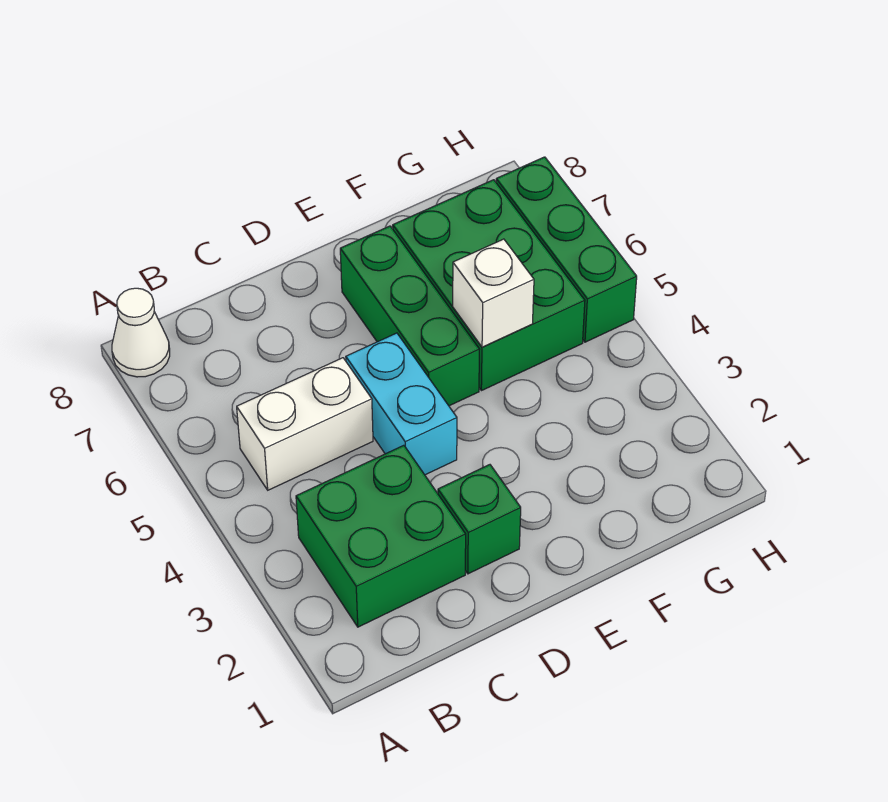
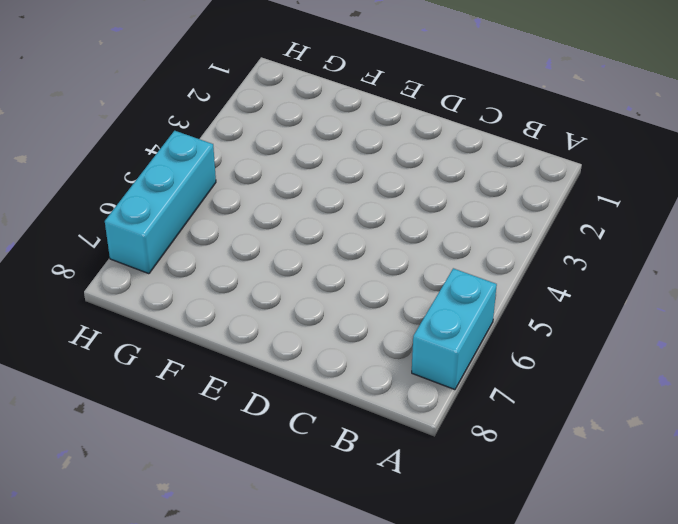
cyan brick A6:A7 level 1 -> cyan brick D4:D5 level 1
cyan brick H5:H7 level 1 -> green brick H5:H7 level 1
none -> white cone A8 level 1
none -> green brick B2:C3 level 1

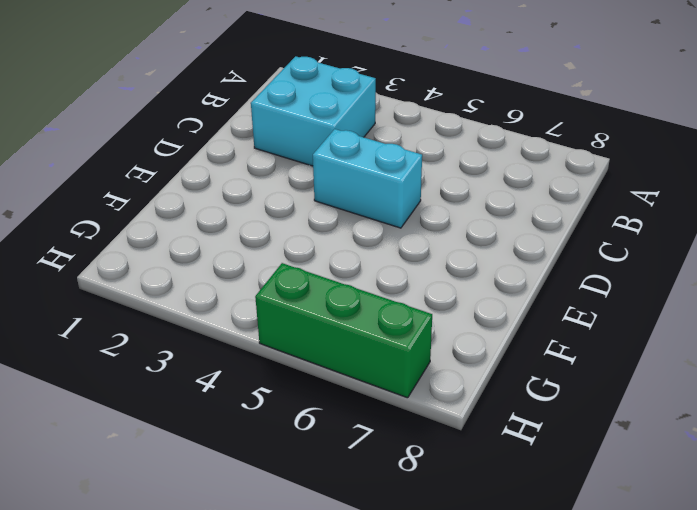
cyan brick B2:C3 level 1 -> green brick B2:C3 level 1
none -> white cone A8 level 1
none -> white brick B5:C5 level 1

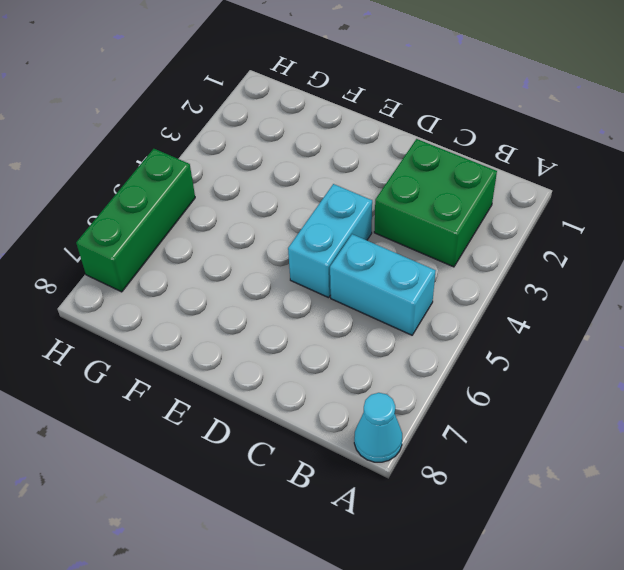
cyan cone A8 level 1 -> white cone A8 level 1
cyan brick B5:C5 level 1 -> white brick B5:C5 level 1
none -> green brick D2 level 1
none -> green brick E5:E7 level 1

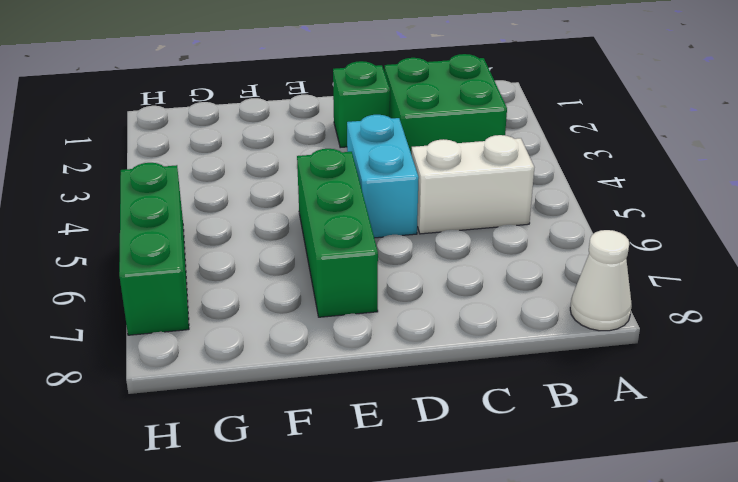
none -> green brick F5:G7 level 1
none -> white brick F5 level 2

